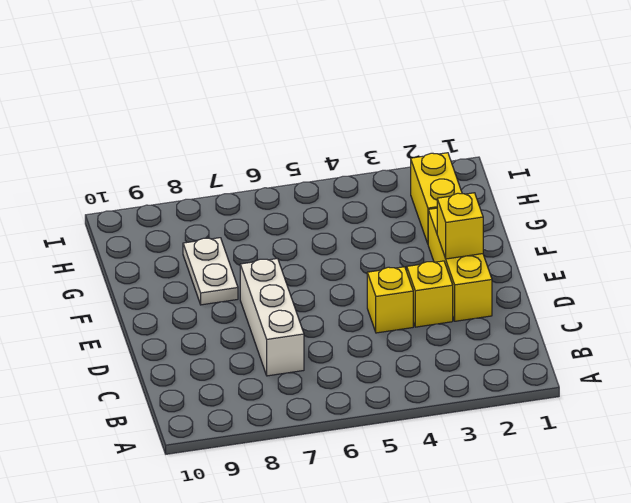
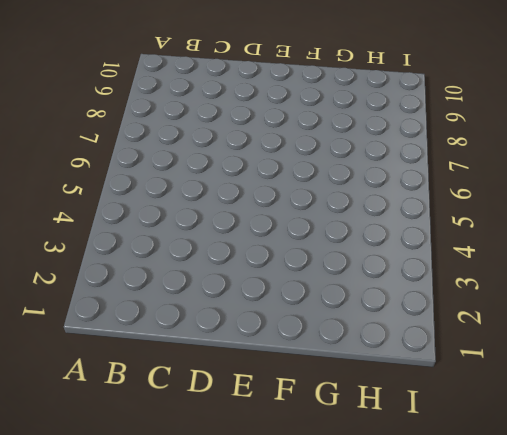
none -> white brick C7:E7 level 1
none -> yellow brick D2:F2 level 1

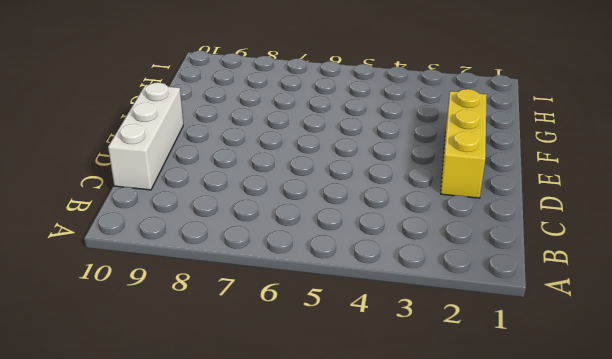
white brick C10:E10 level 1 -> white brick C7:E7 level 1
none -> yellow brick D3 level 1
none -> yellow brick D4 level 1

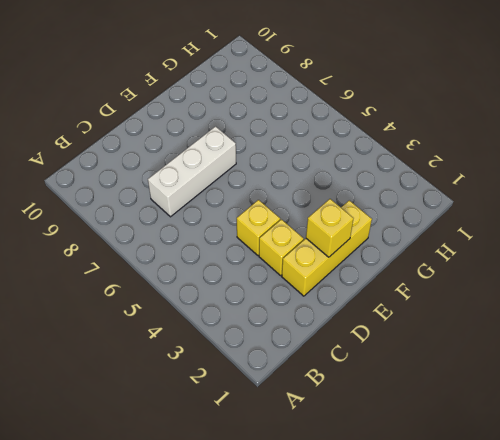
none -> white plate F8:G8 level 1
none -> yellow brick G2:H2 level 1

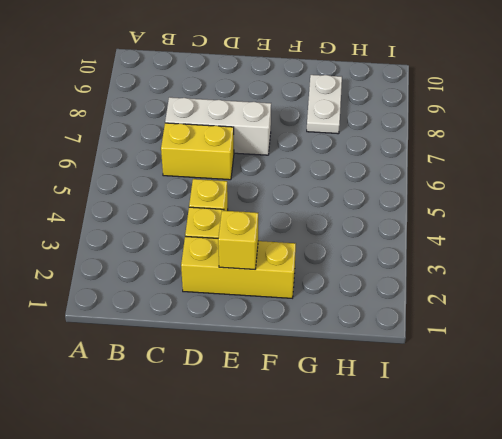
yellow brick C6:D6 level 1 -> yellow brick G2:H2 level 1
white plate G8:G9 level 1 -> white plate F8:G8 level 1

